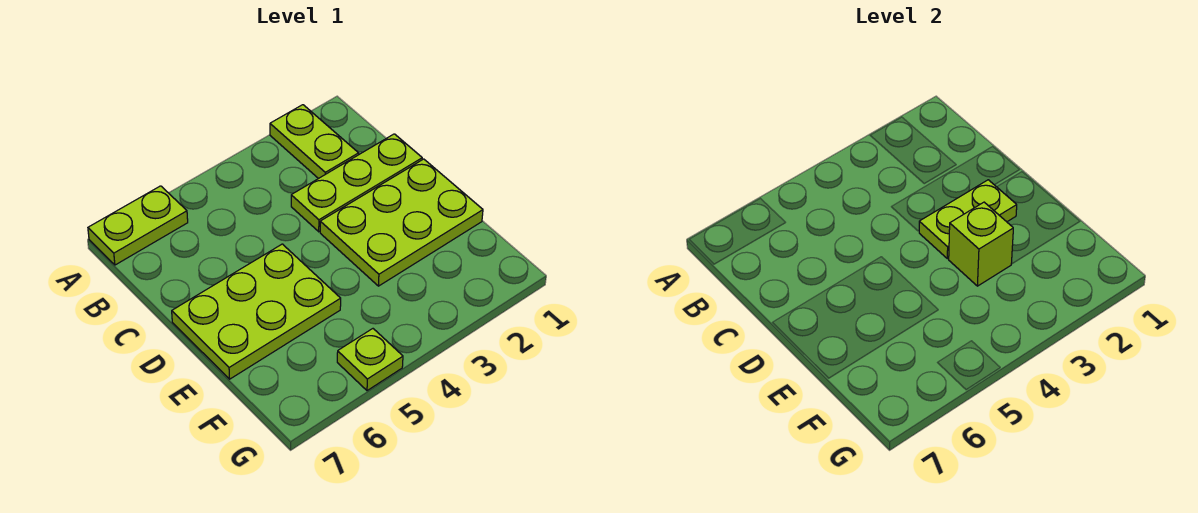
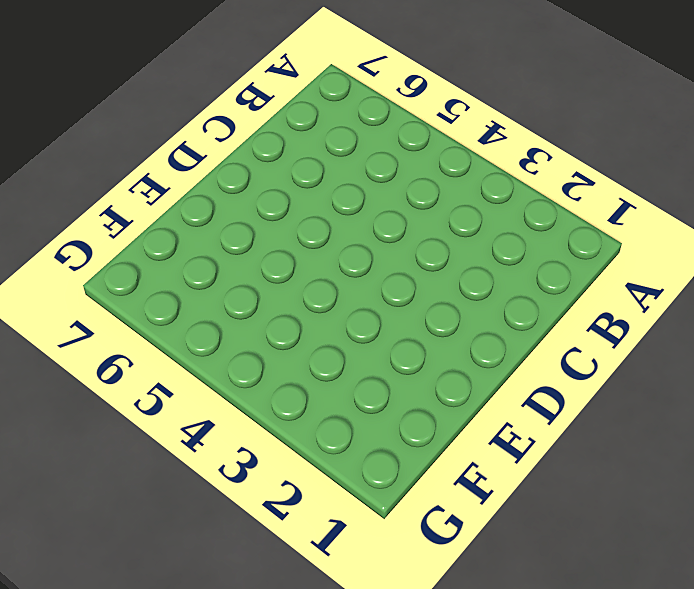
none -> lime plate A2:B2 level 1
none -> lime plate A6:A7 level 1

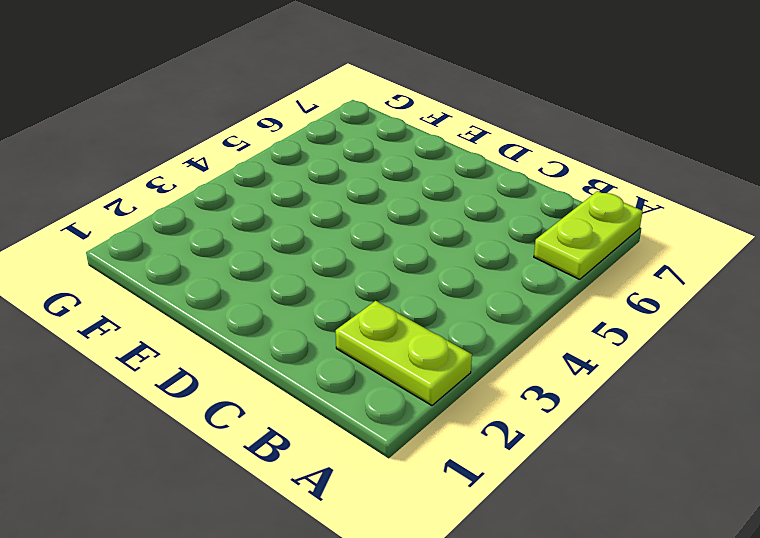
none -> lime plate C1:C3 level 1
none -> lime plate D1:E3 level 1

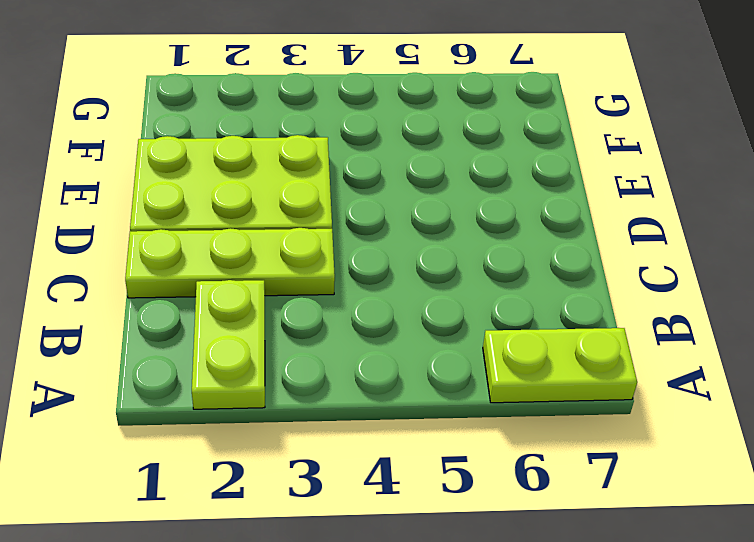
none -> lime plate D5:E7 level 1
none -> lime plate G5 level 1

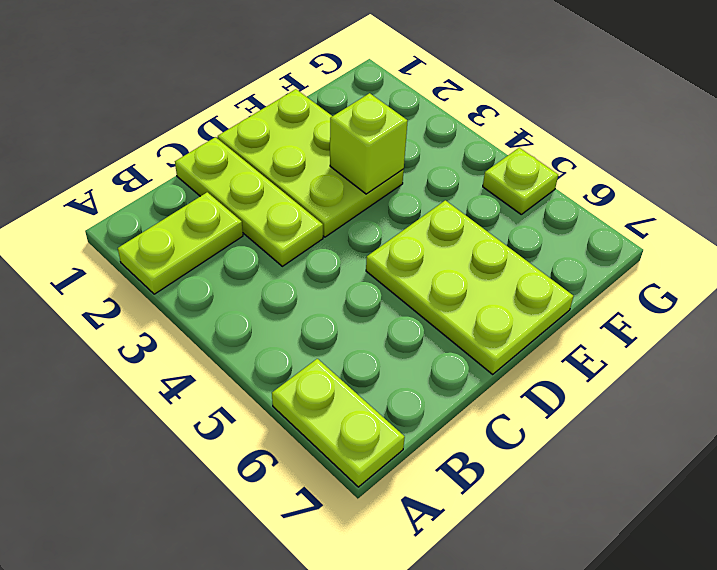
none -> lime plate D2:D3 level 2

